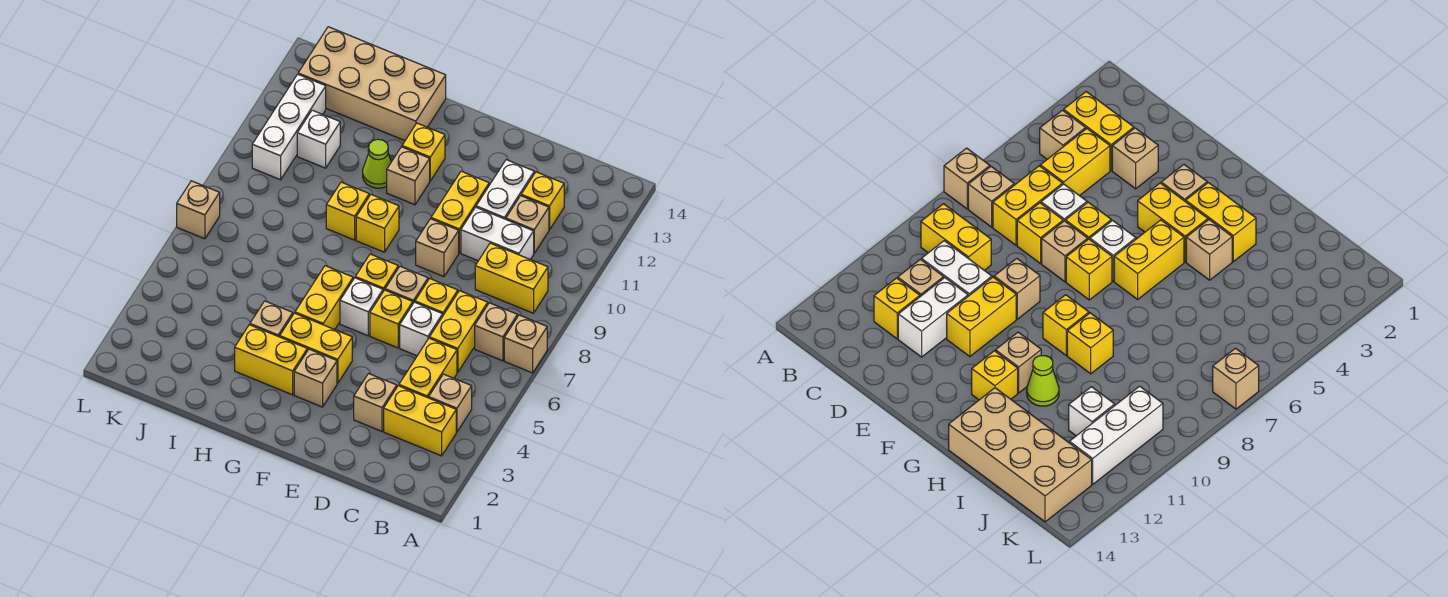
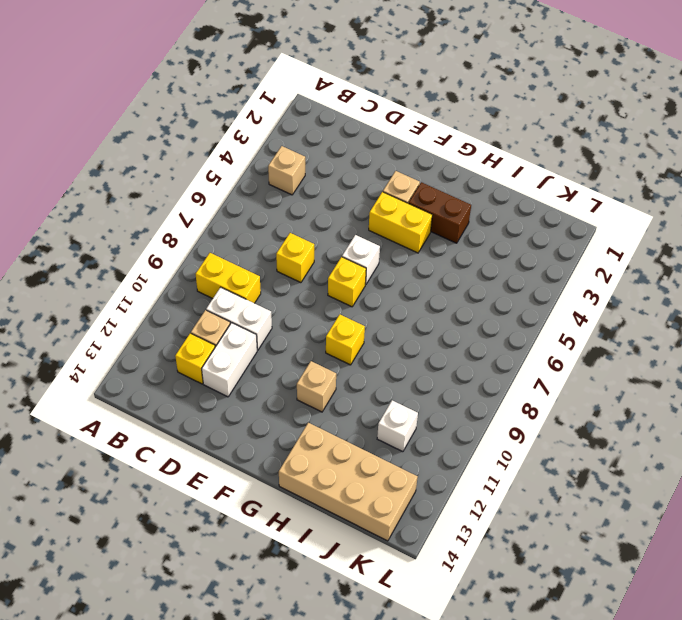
brown brick G3:H3 level 1 -> yellow brick G3:H3 level 1
none -> tan brick A7 level 1
none -> yellow brick B3:C3 level 1
none -> tan brick B7 level 1
none -> yellow brick C4:C5 level 1

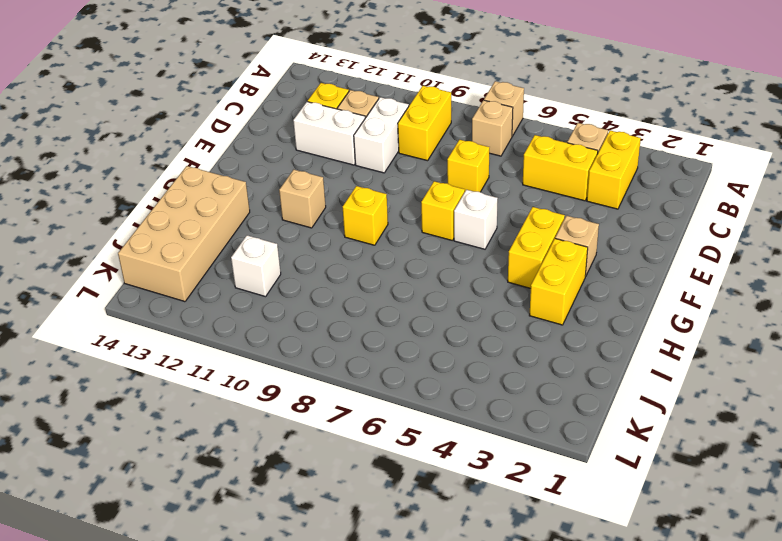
none -> yellow brick C6:C7 level 1
none -> tan brick D3 level 1
none -> white brick D6 level 1
none -> yellow brick E6 level 1

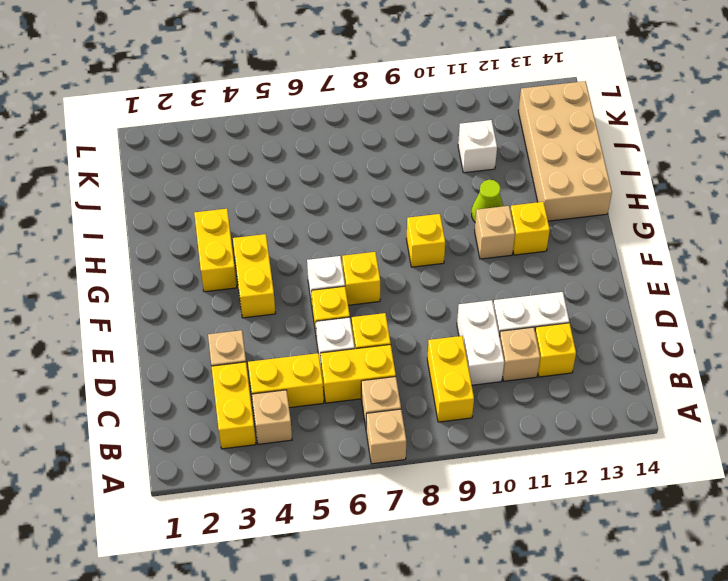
none -> tan brick E7 level 1
none -> tan brick E9 level 1
none -> yellow brick E10:E11 level 1
none -> tan brick F3 level 1

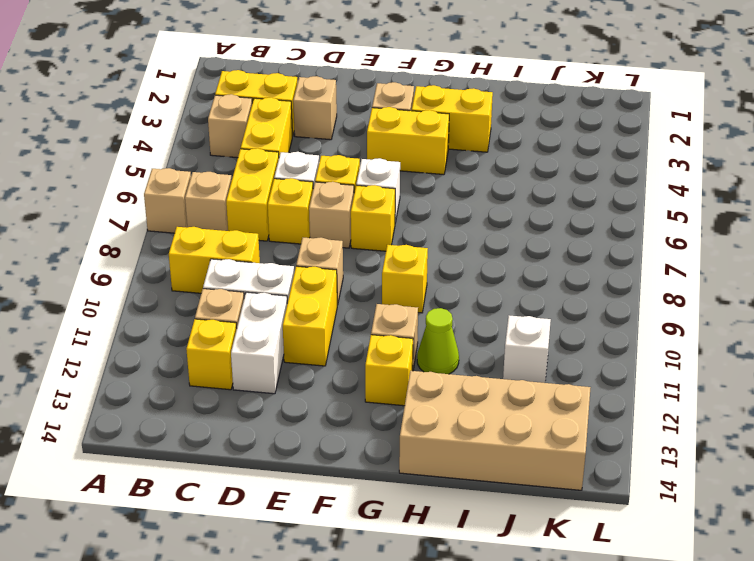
none -> yellow brick G5:G6 level 1
none -> tan brick H4 level 1
none -> yellow brick H9 level 1
none -> white brick K10:K12 level 1

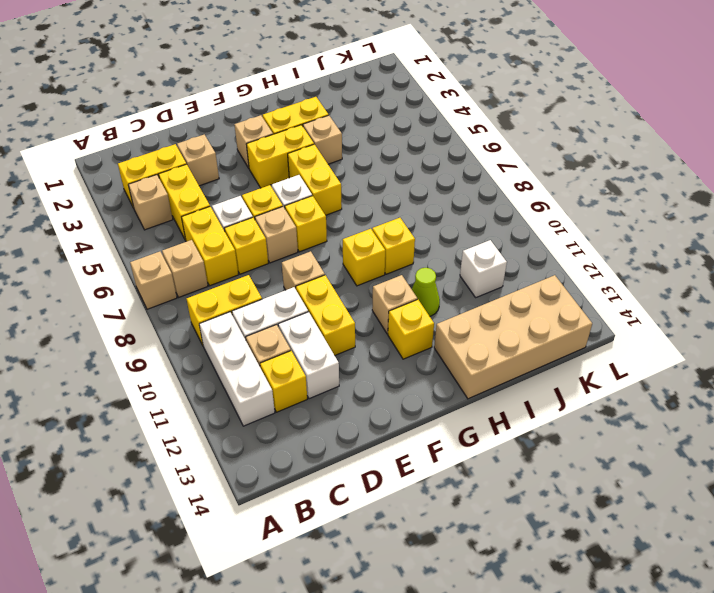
white brick B10:B12 level 1 -> white brick K10:K12 level 1
none -> tan brick L7 level 1

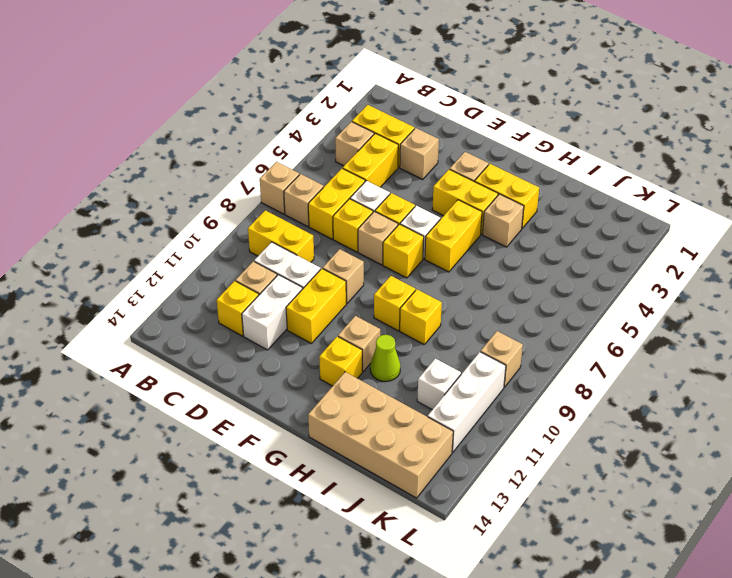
tan brick K9 level 1 -> tan brick L7 level 1

